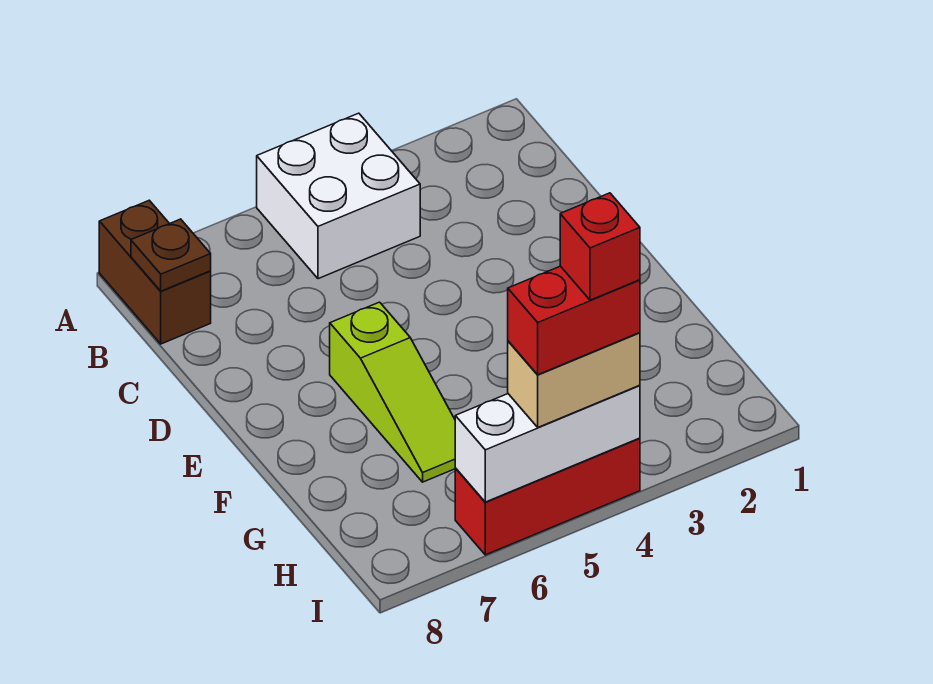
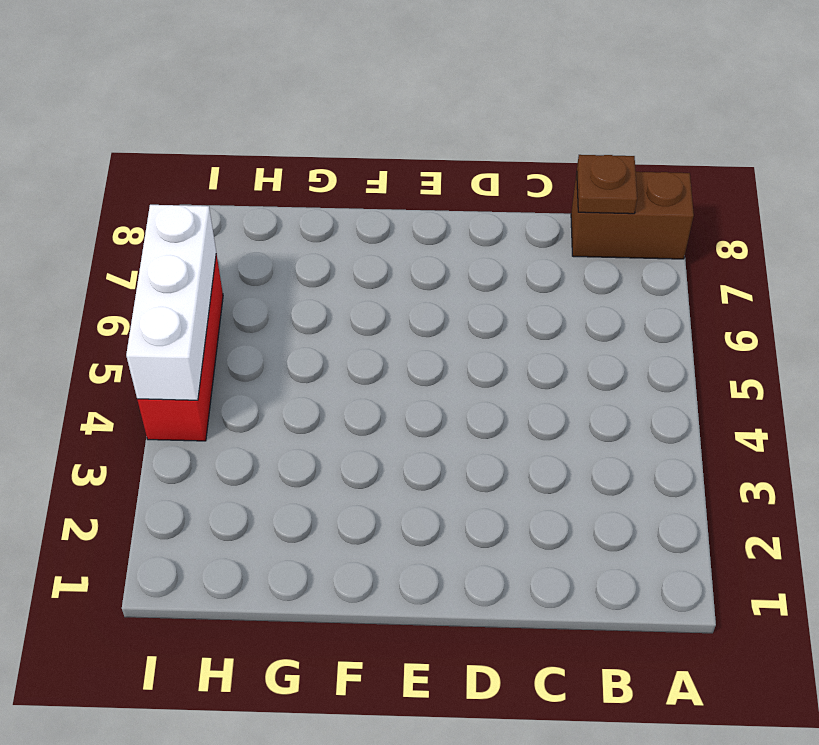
none -> white brick A4:B5 level 1
none -> lime slope E6:G6 level 1 top E

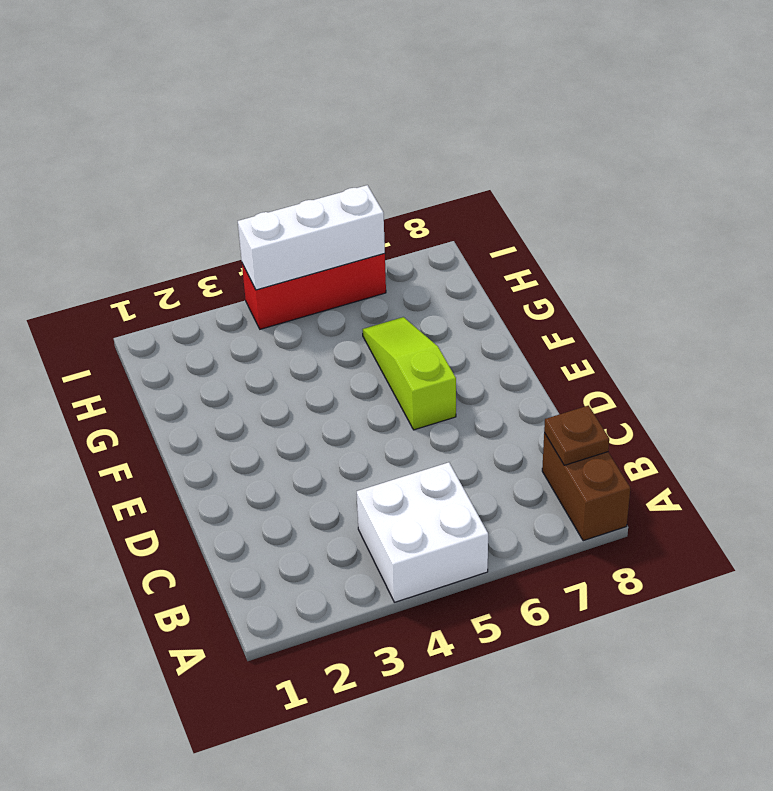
none -> tan brick I4:I5 level 3
none -> red brick I4:I5 level 4

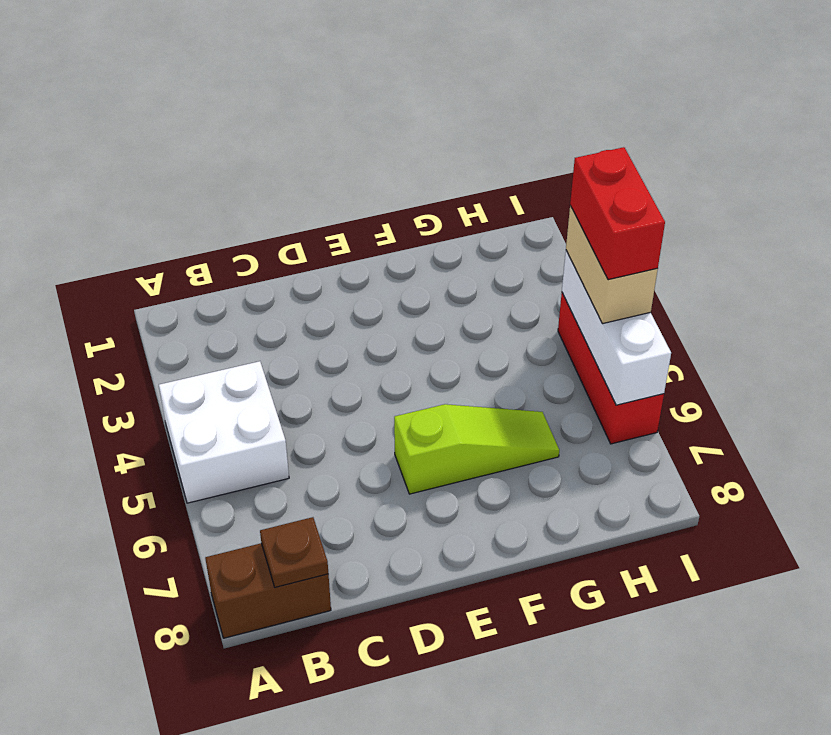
none -> red brick I4 level 5

